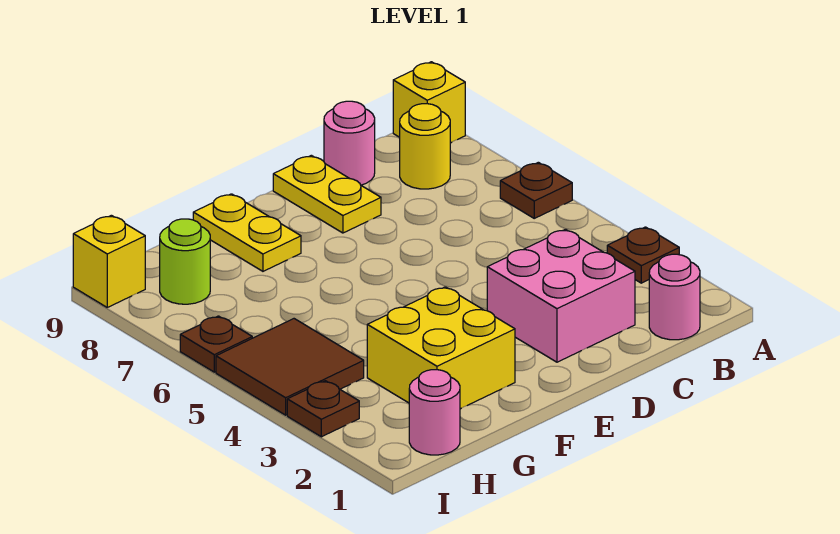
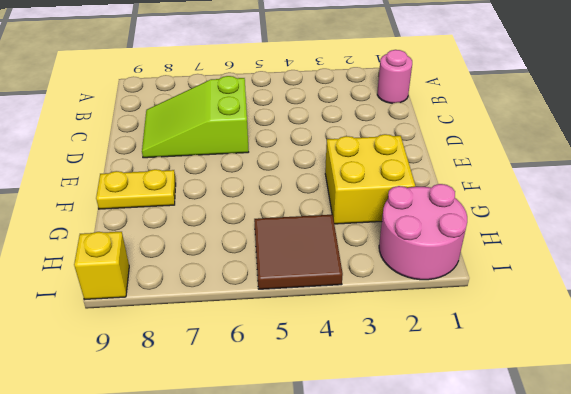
lime slope C6:D8 level 1 top 6 -> yellow plate D8:D9 level 1
pink round brick H1:I2 level 1 -> pink round brick H1 level 1
none -> brown plate A3 level 1
none -> brown plate A6 level 1
none -> yellow brick A9 level 1

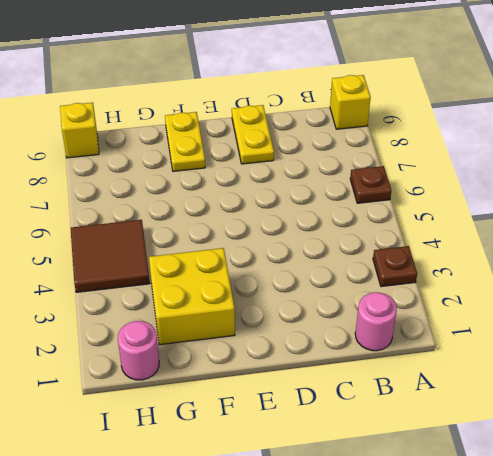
none -> yellow round brick B8 level 1
none -> pink brick C2:D3 level 1
none -> pink round brick C9 level 1

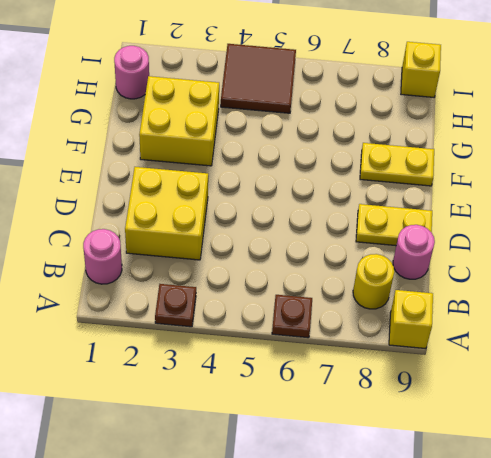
yellow brick C2:D3 level 1 -> pink brick C2:D3 level 1
none -> lime round brick H8 level 1
none -> brown plate I3 level 1
none -> brown plate I6 level 1

